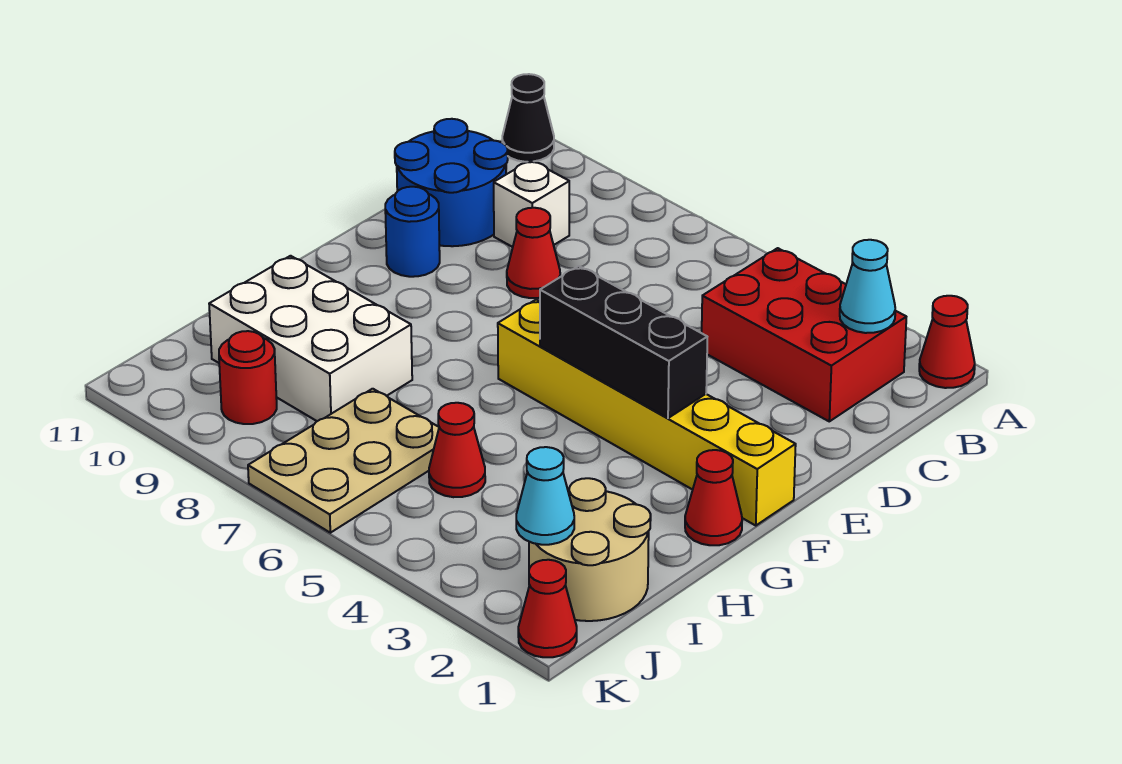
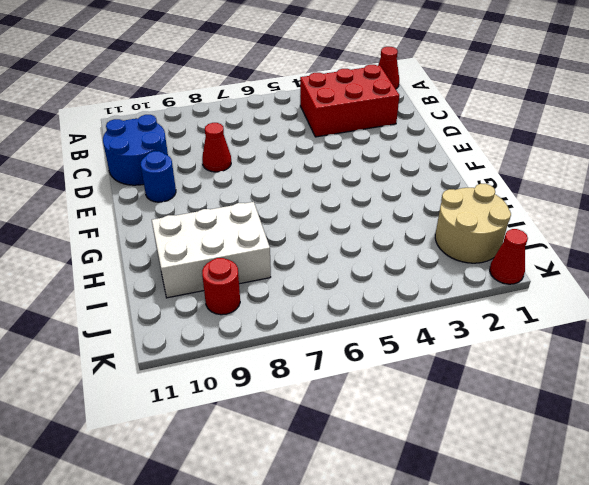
none -> black cone A11 level 1
none -> white brick C9 level 1
none -> yellow brick F1:F6 level 1

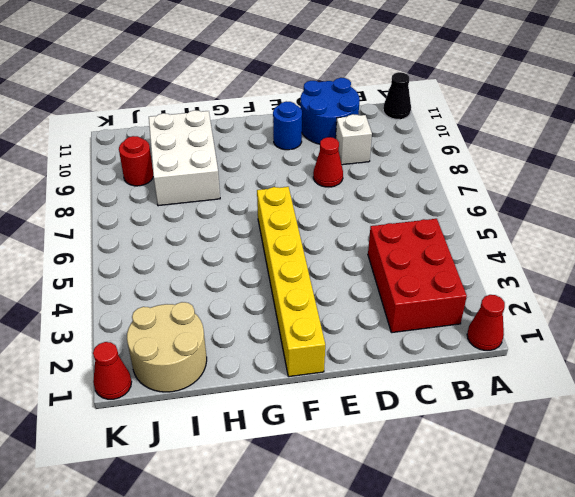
none -> red cone G1 level 1
none -> red cone I5 level 1
none -> tan plate I6:K7 level 1

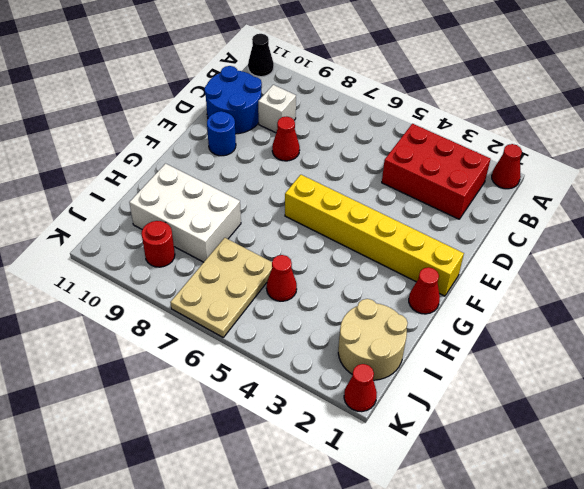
none -> cyan cone B2 level 2
none -> black brick F3:F5 level 2
none -> cyan cone J2 level 2

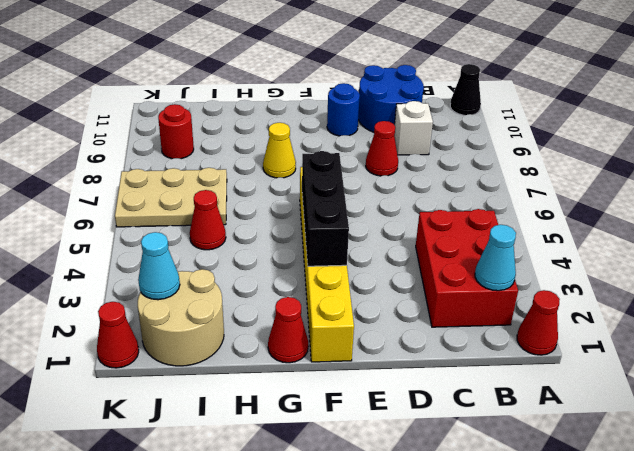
yellow cone G8 level 1 -> none
none -> white brick H8:I10 level 1

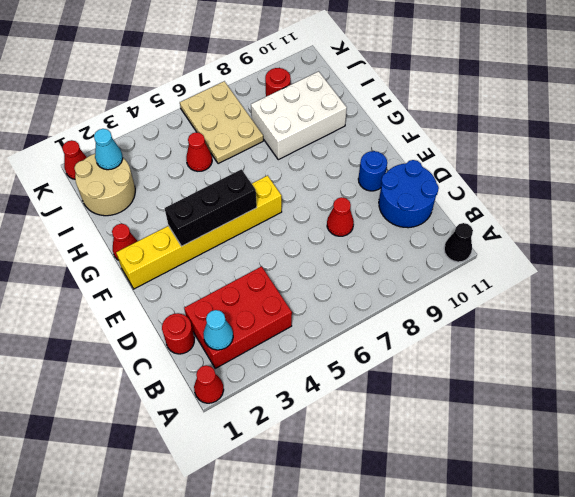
red round brick C1 level 1 -> none
none -> white brick C9 level 1

